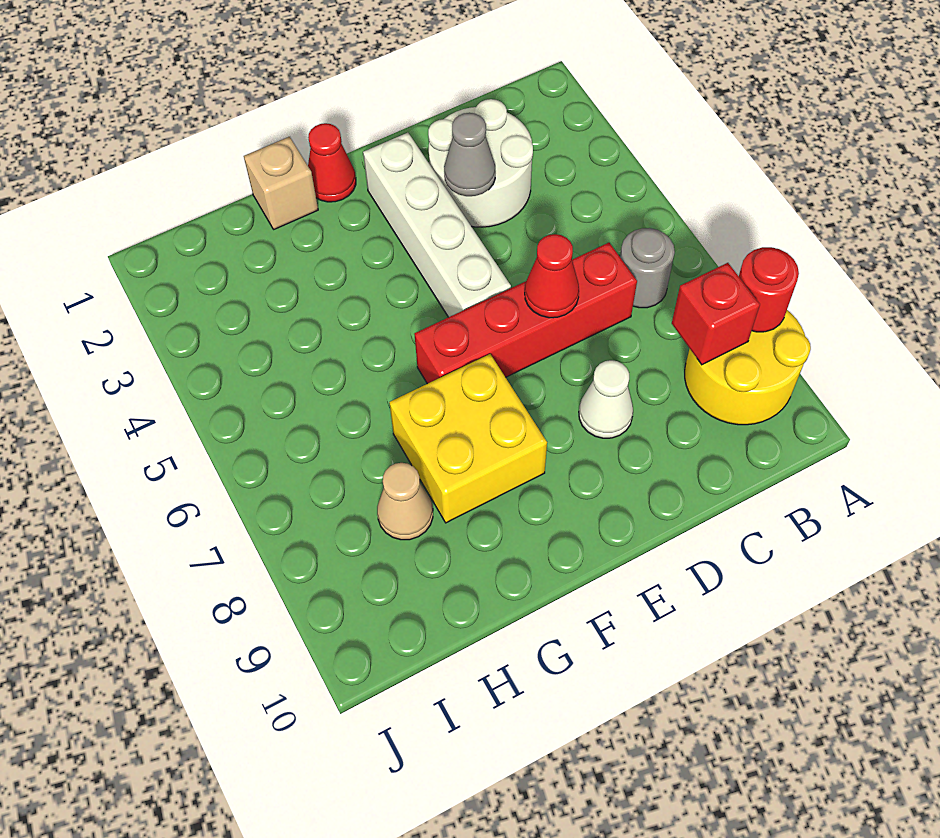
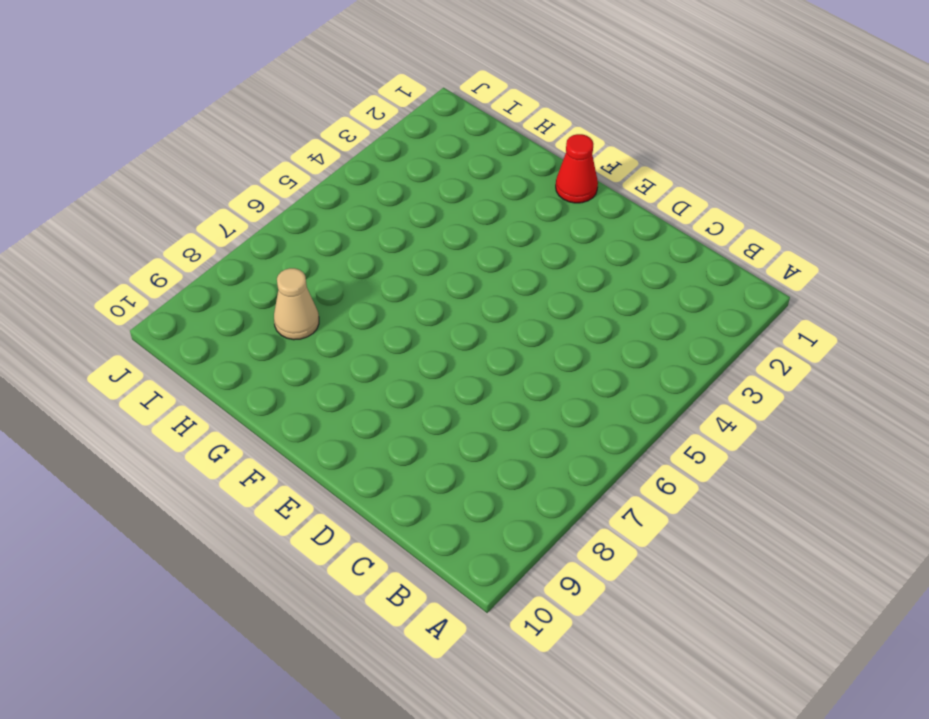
none -> yellow round brick A8:B9 level 1
none -> grey round brick B6 level 1
none -> white round brick C2:D3 level 1

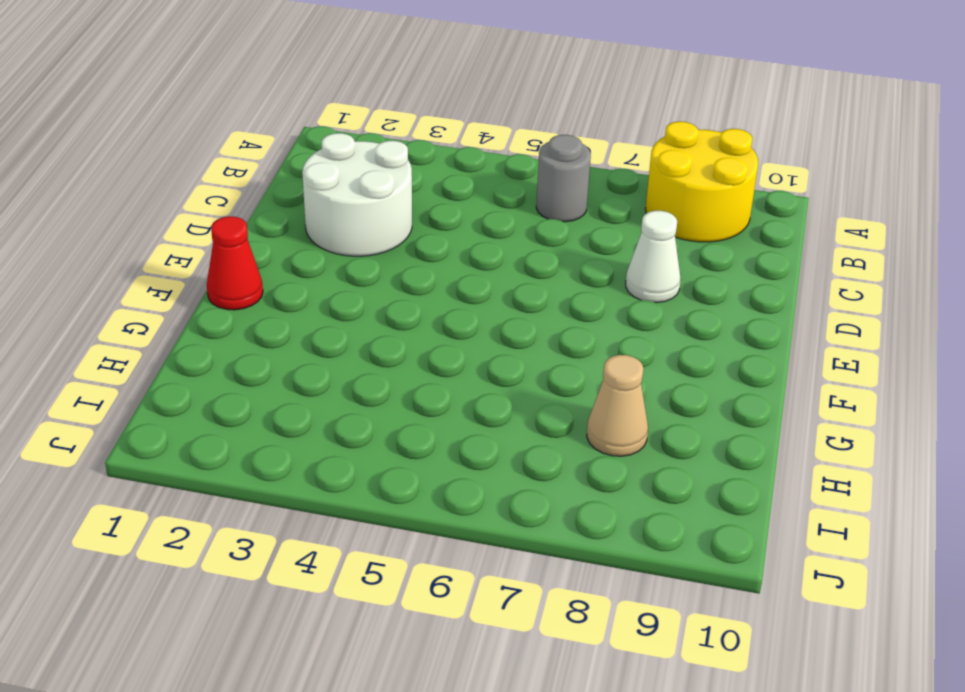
none -> red brick C6:F6 level 1
none -> white brick E2:E5 level 1
none -> yellow brick F7:G8 level 1

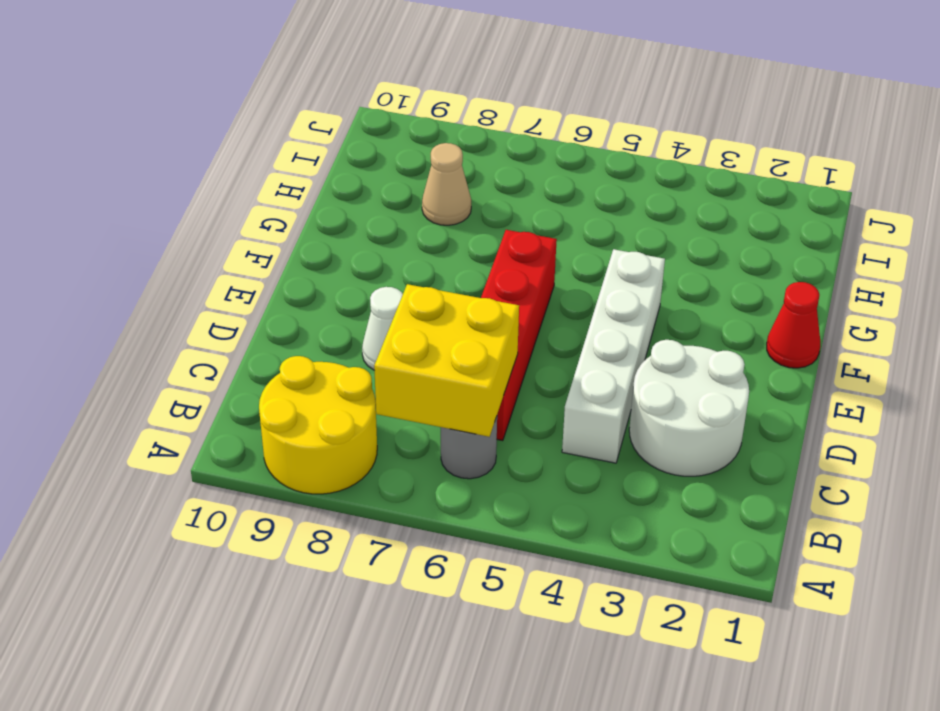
yellow brick B6:C7 level 2 -> yellow brick F7:G8 level 1
white brick C4:F4 level 1 -> white brick E2:E5 level 1
none -> tan brick G1 level 1
none -> red round brick A8 level 2
none -> red brick B8 level 2

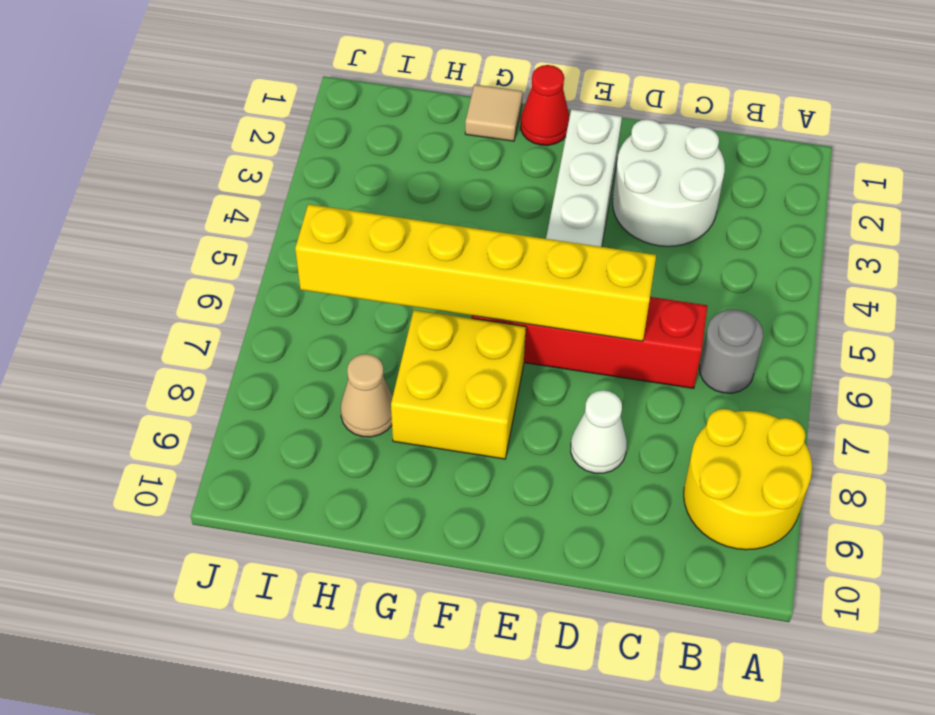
yellow brick D6:I6 level 2 -> red cone D6 level 2
tan tile G1 level 1 -> tan brick G1 level 1
none -> red round brick A8 level 2
none -> red brick B8 level 2
none -> grey cone D3 level 2

